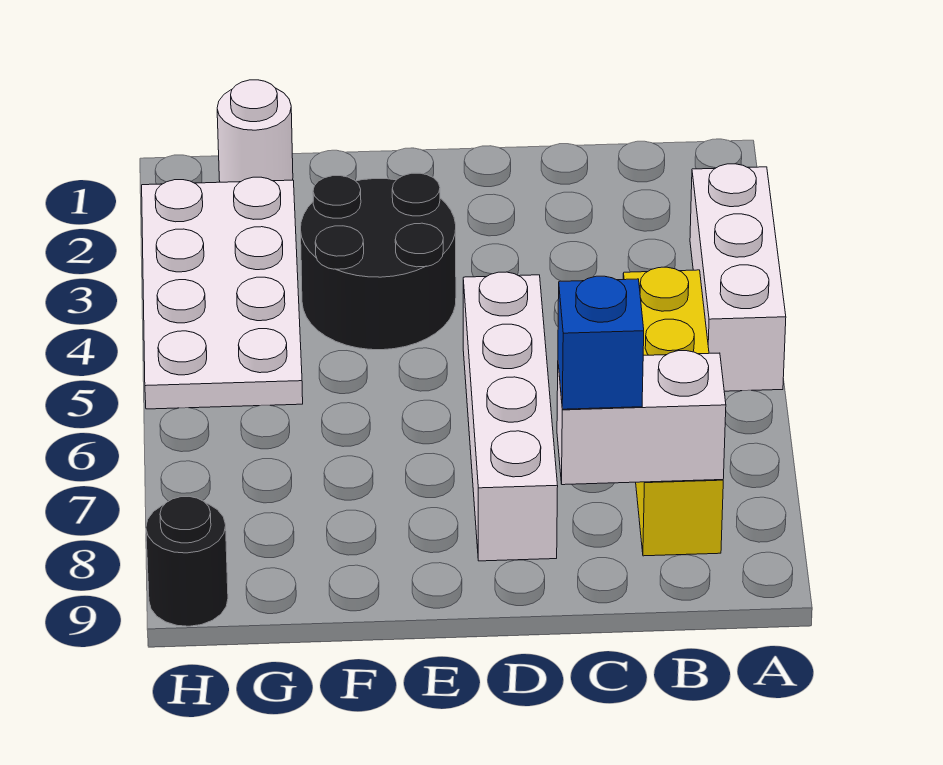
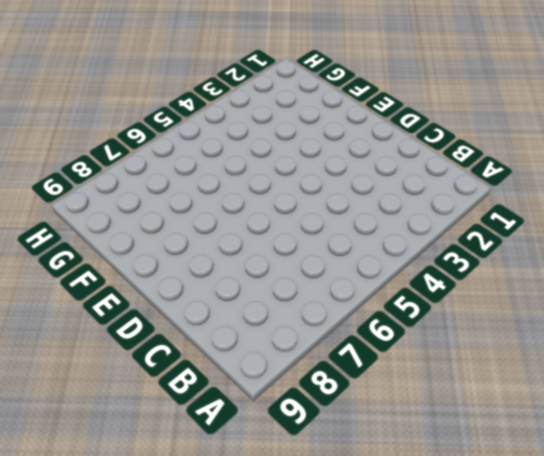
none -> white brick A3:A5 level 1
none -> yellow brick B5:B8 level 1

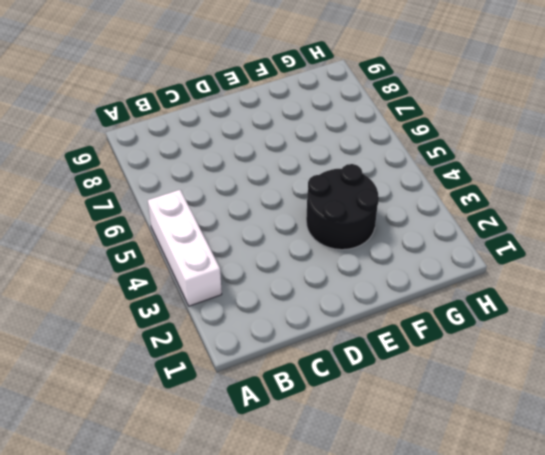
none -> yellow brick B5:B8 level 1
none -> white brick D5:D8 level 1

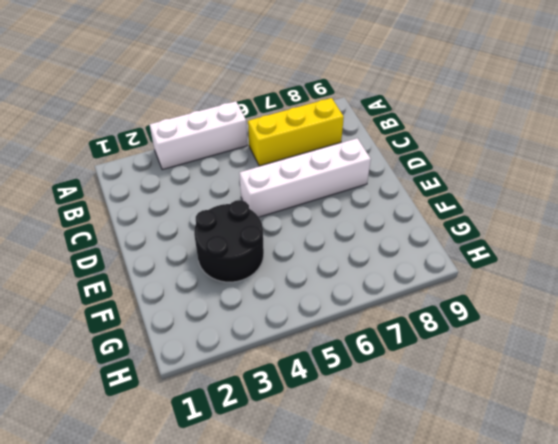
yellow brick B6:B8 level 1 -> yellow brick B5:B8 level 1
none -> white round brick G1 level 1
none -> white plate G2:H5 level 1

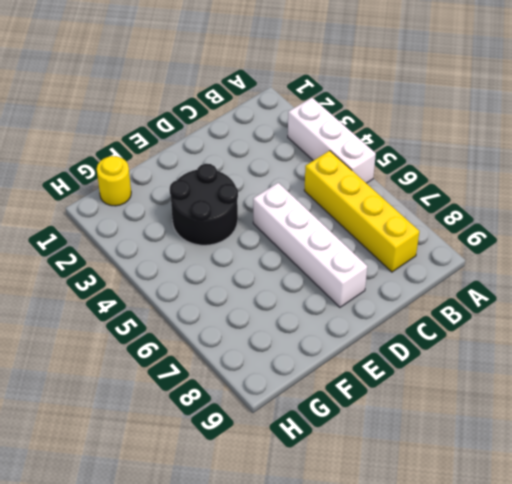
yellow round brick G1 level 1 -> white round brick G1 level 1
none -> white plate G2:H5 level 1
none -> black round brick H9 level 1

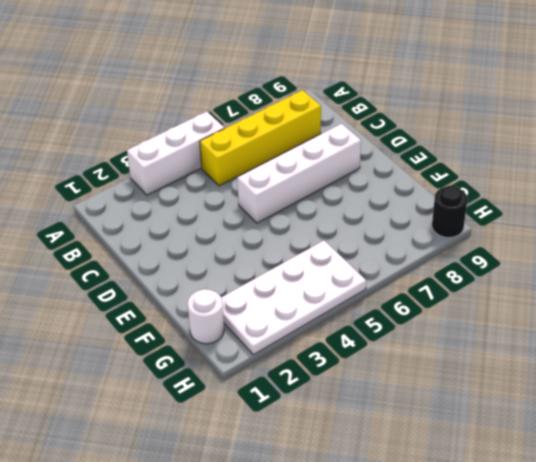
none -> black round brick E3:F4 level 1
none -> white brick B8:C8 level 2

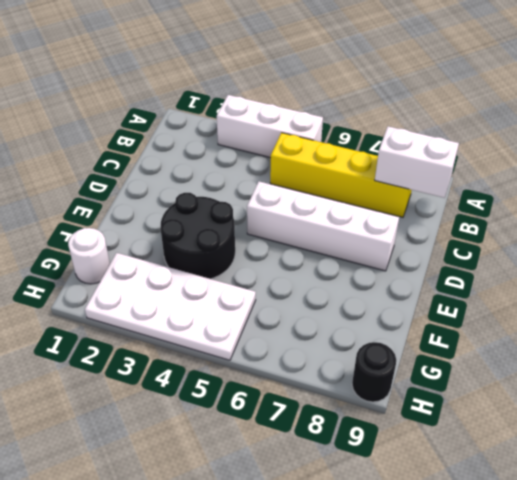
white brick B8:B9 level 2 -> white brick B8:C8 level 2
none -> blue brick C8 level 3

